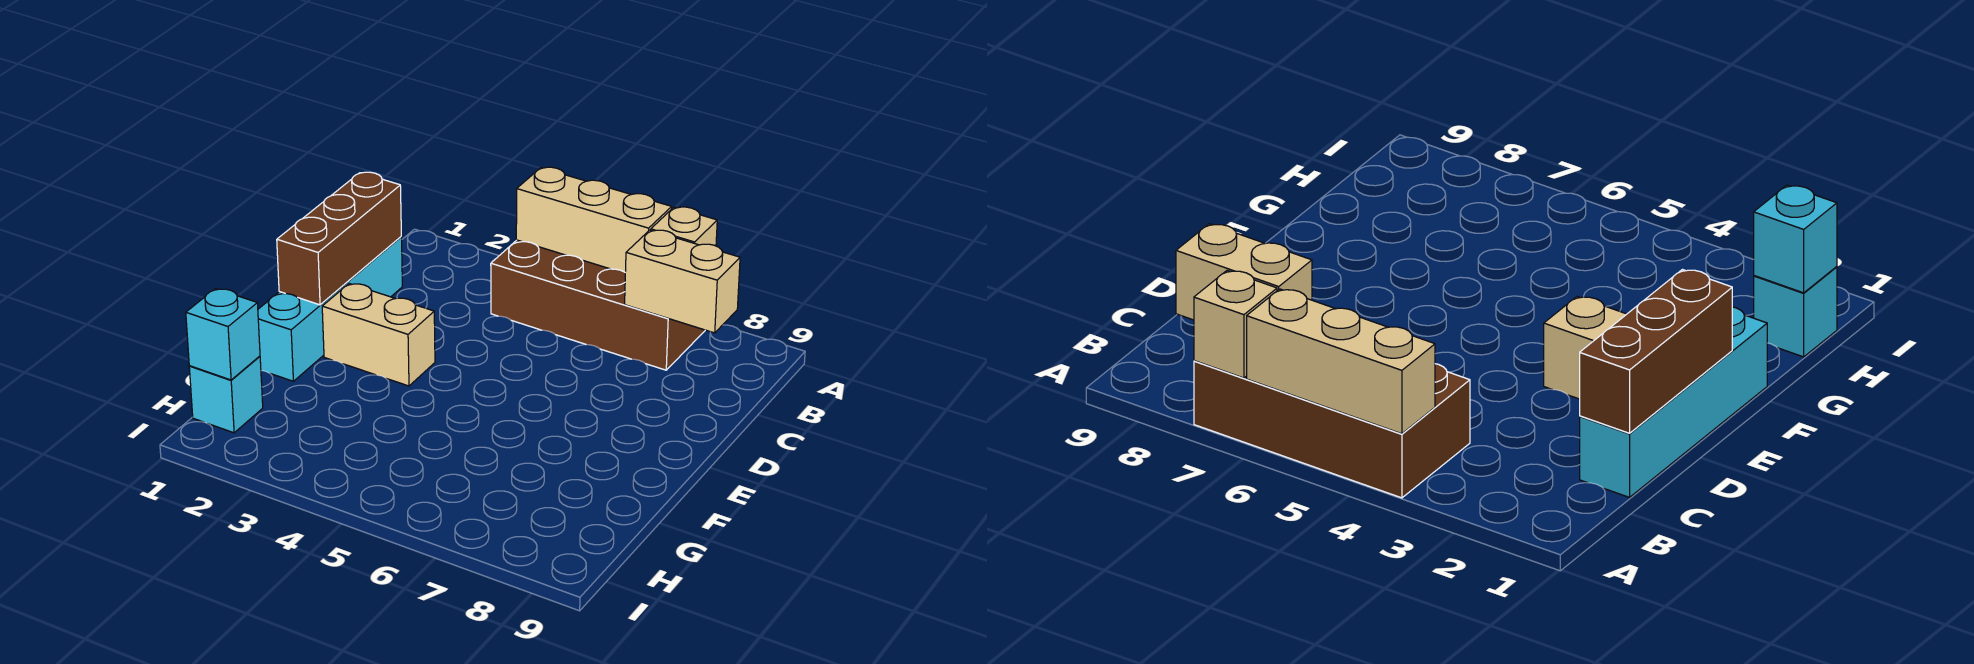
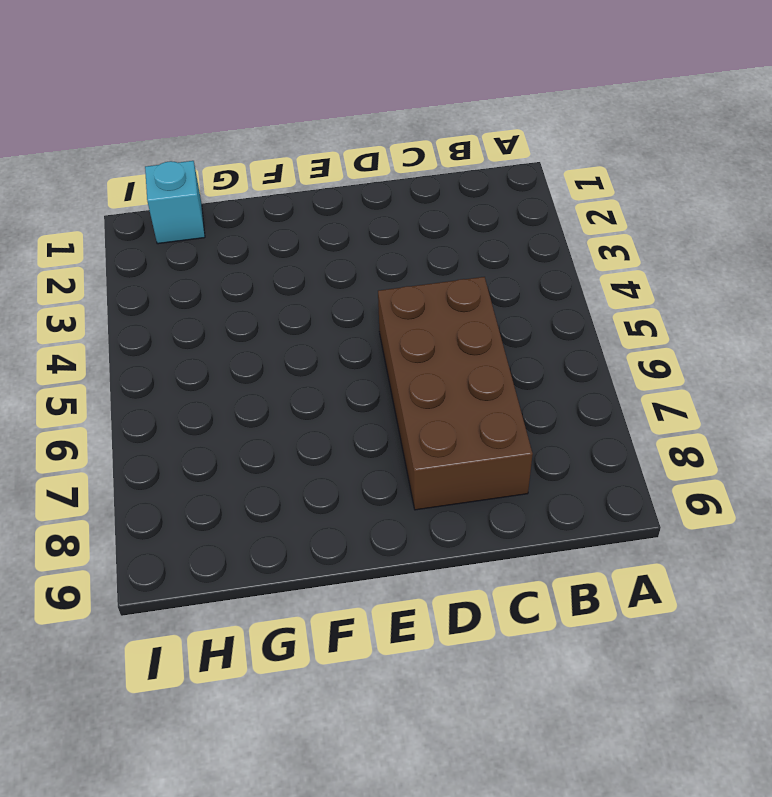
brown brick C5:D8 level 1 -> brown brick A4:B7 level 1
none -> cyan brick C1:F1 level 1
none -> tan brick E2:E3 level 1

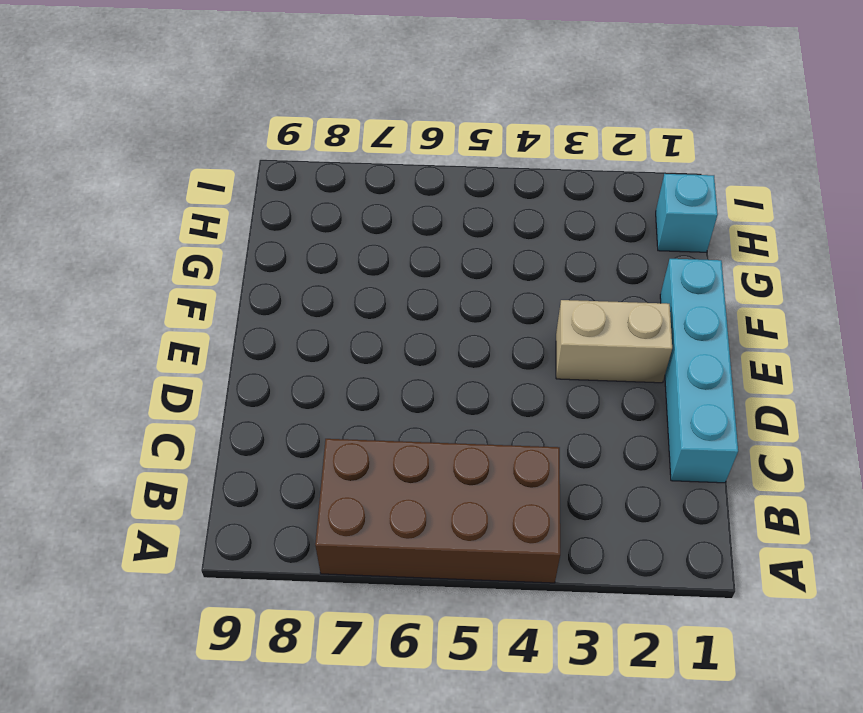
none -> tan brick A4:A6 level 2
none -> tan brick A7 level 2

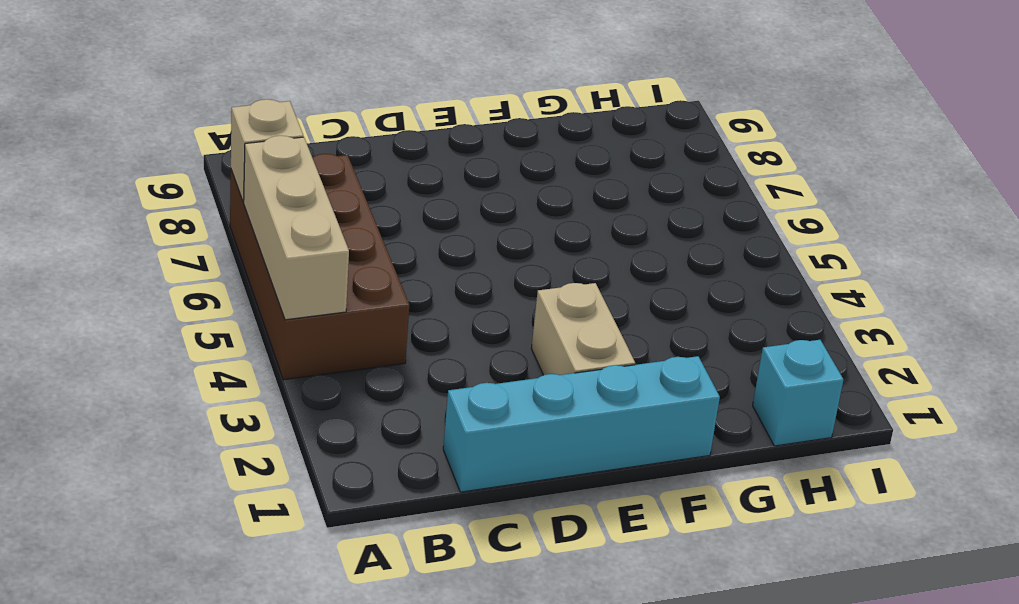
none -> tan brick B7:B8 level 2
none -> brown brick C1:E1 level 2

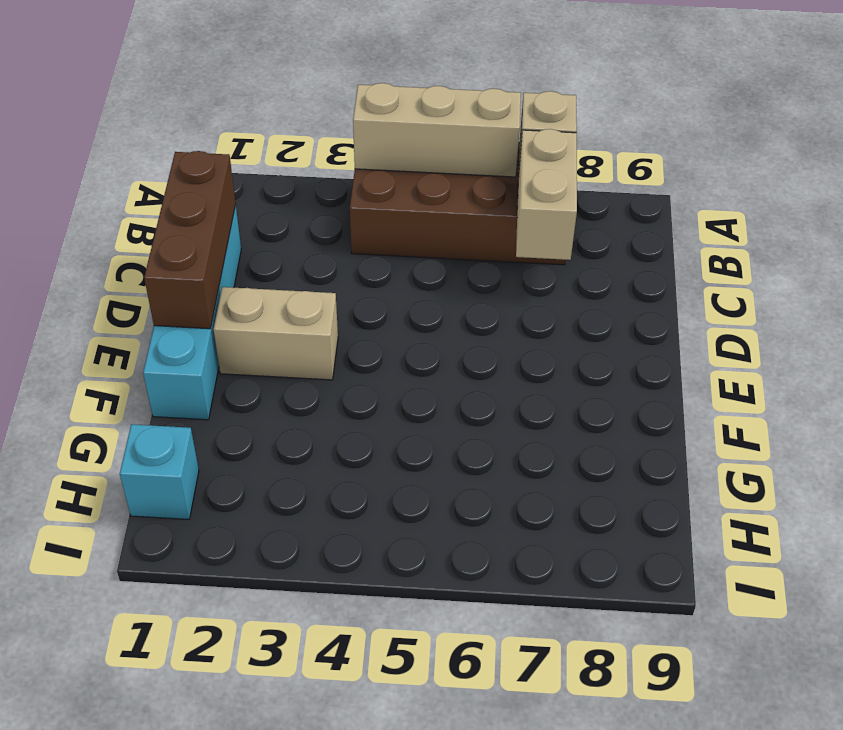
tan brick B7:C7 level 2 -> tan brick B7:B8 level 2
none -> cyan brick H1 level 2

